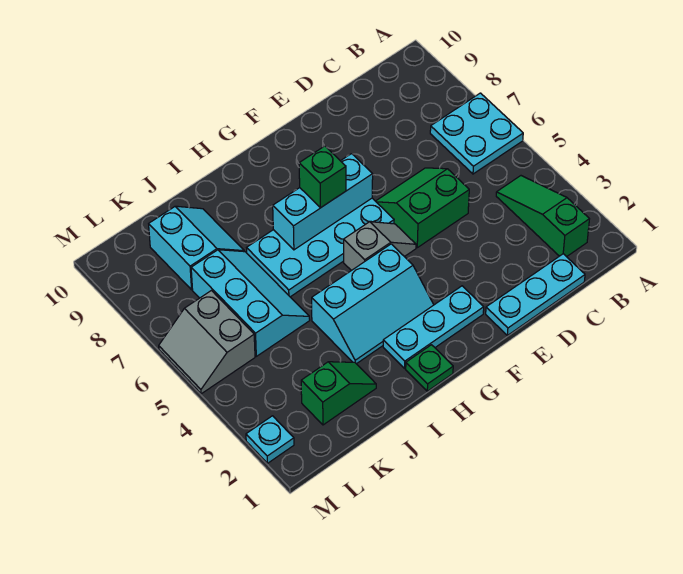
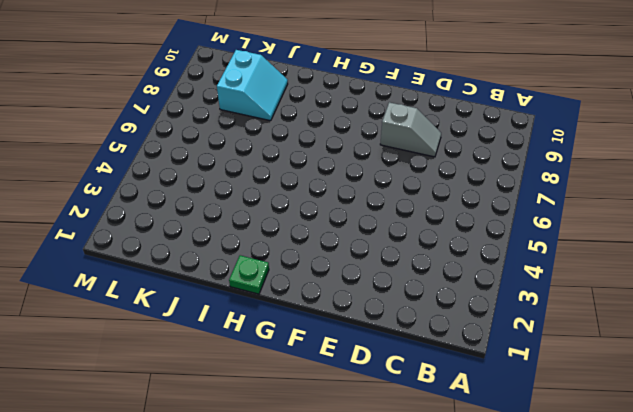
grey slope D8:E8 level 1 top E -> grey slope F5:G5 level 1 top G
none -> cyan plate A6:B7 level 1
none -> green slope B2:B4 level 1 top 2
none -> cyan plate C1:E1 level 1

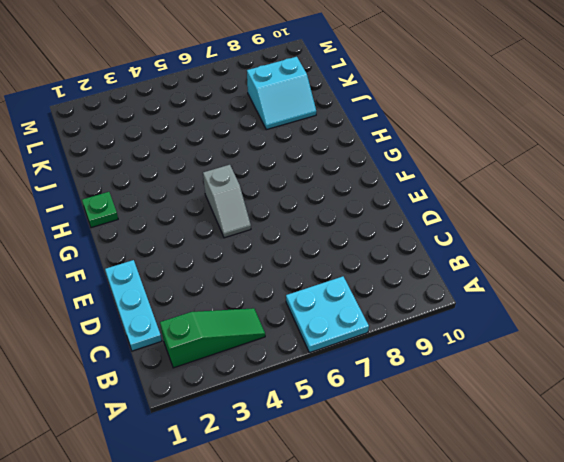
none -> green slope D5:E6 level 1 top 5
none -> cyan plate F2:H2 level 1
none -> cyan plate F6:I7 level 1

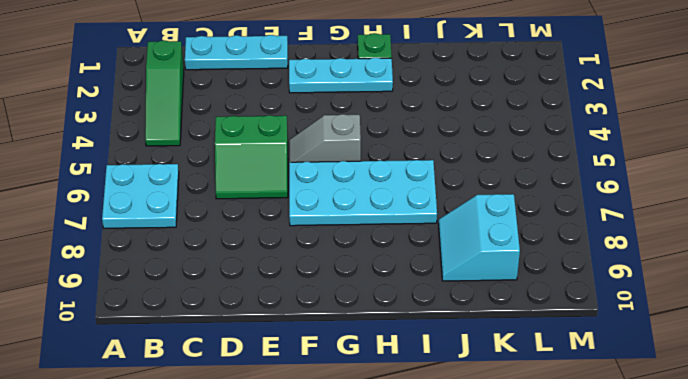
none -> cyan slope G3:I4 level 1 top 4
none -> green slope J2:K2 level 1 top K
none -> cyan slope J5:K7 level 1 top K

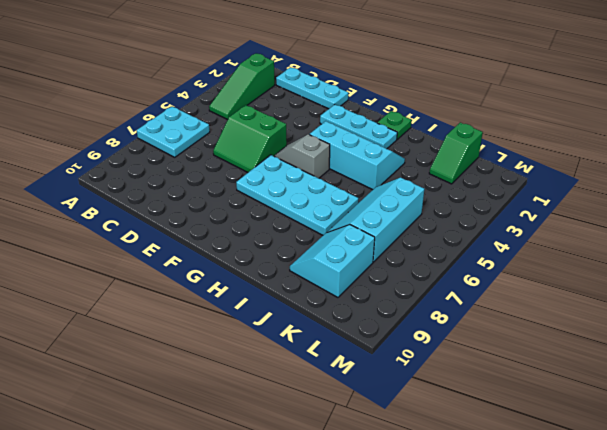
green slope K1:K2 level 1 top 1 -> green slope J2:K2 level 1 top K
none -> grey slope L5:M6 level 1 top L
none -> cyan plate M2 level 1
none -> cyan brick F7:H7 level 2

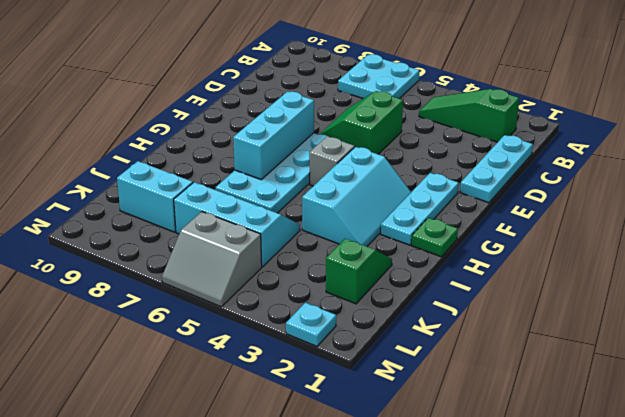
none -> green brick G7 level 3

